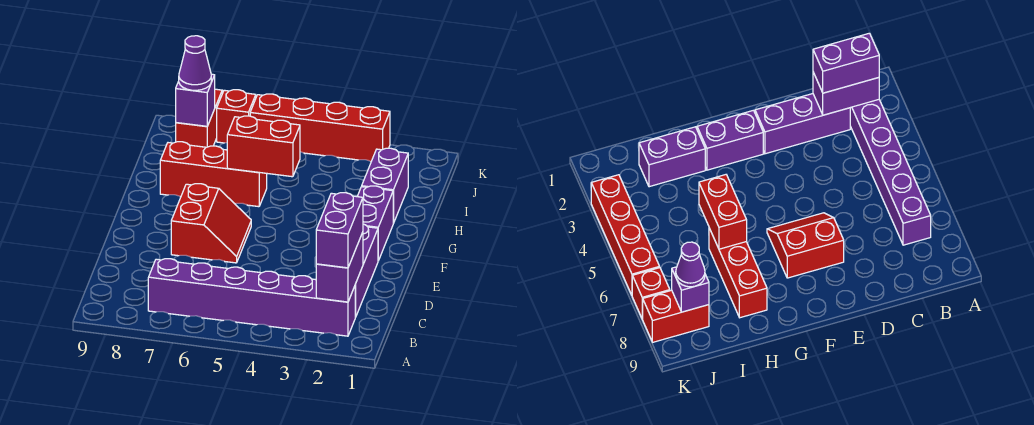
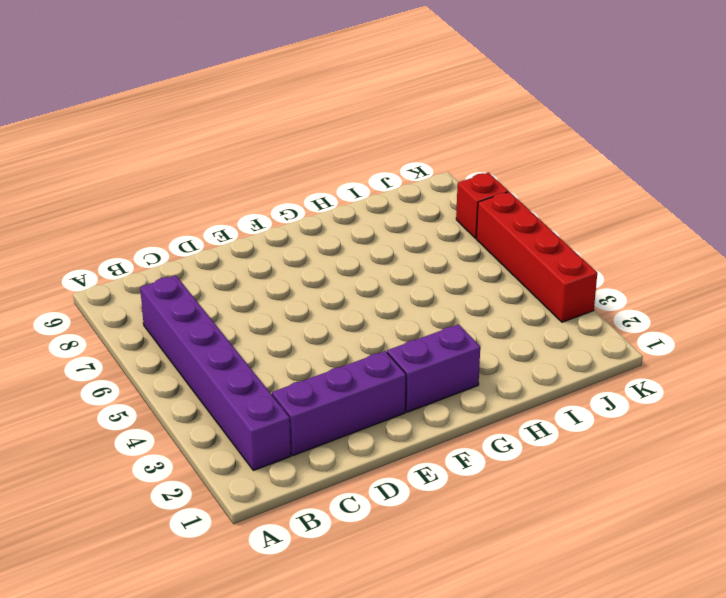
none -> red slope E6:F7 level 1 top 7
none -> purple brick H2:I2 level 1
none -> red brick H6:H8 level 1

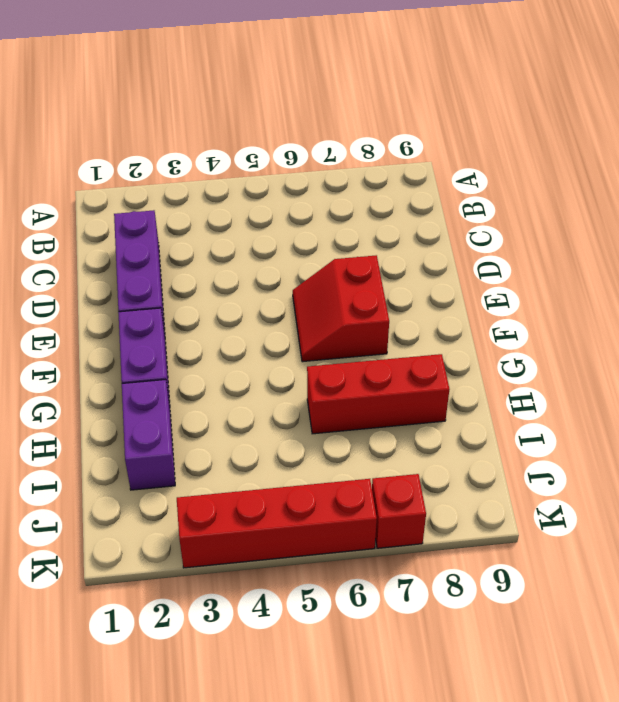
none -> purple brick B2:B7 level 1
none -> red brick J8:K8 level 1
none -> purple brick B2:C2 level 2

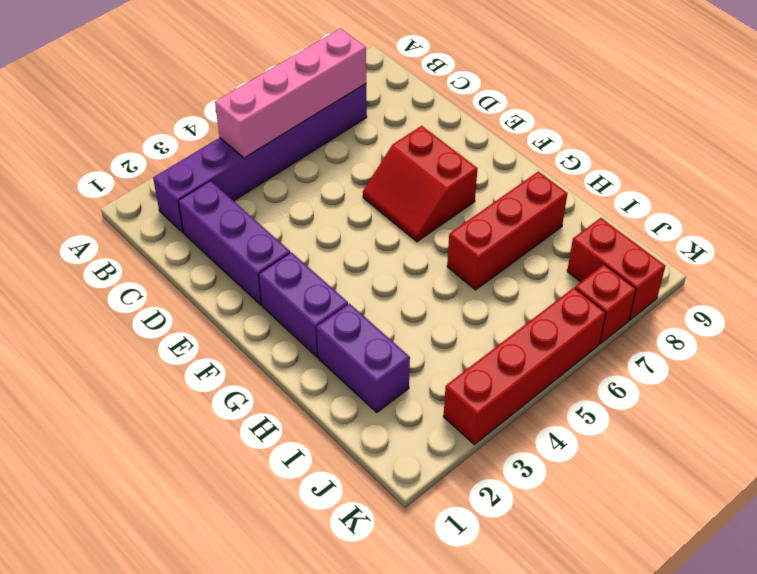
pink brick B4:B7 level 2 -> none
none -> purple brick B2:C2 level 2
none -> red brick H5:H6 level 2
none -> purple brick J8 level 2

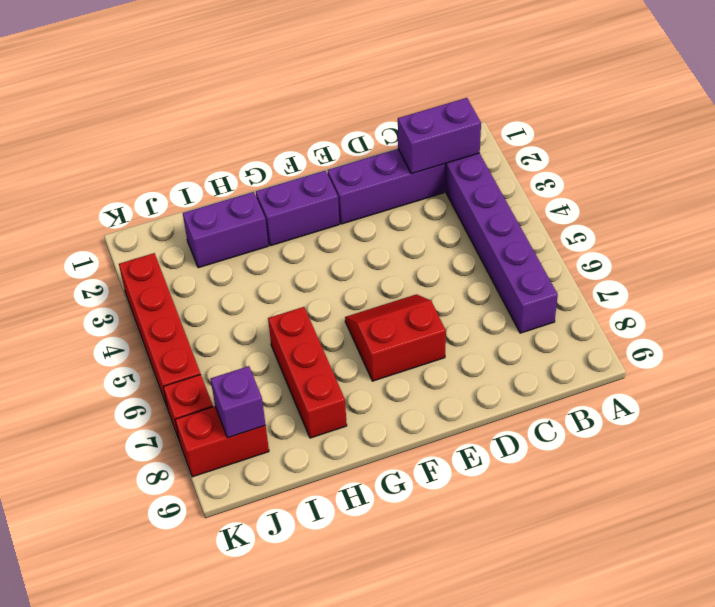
none -> red brick H5:H6 level 2
none -> purple brick B2:C2 level 3
none -> purple cone J8 level 3

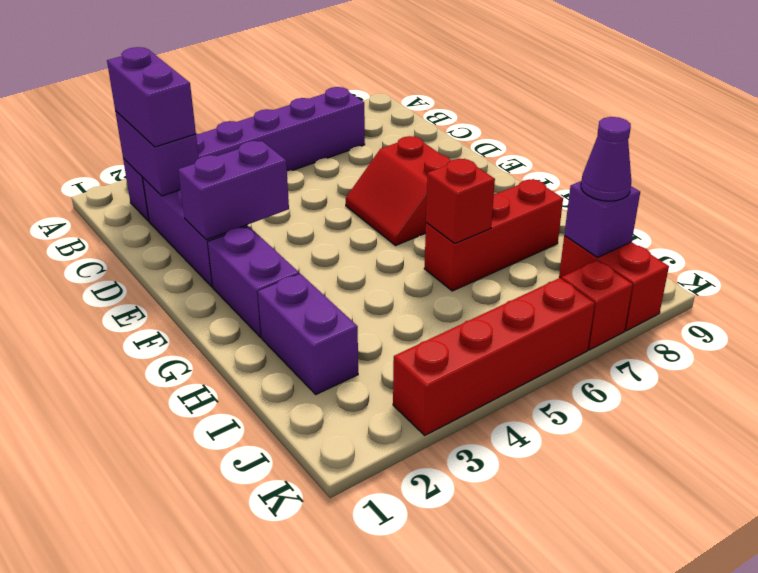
purple brick E2:E3 level 2 -> none
red brick H6 level 2 -> red brick H5:H6 level 2

